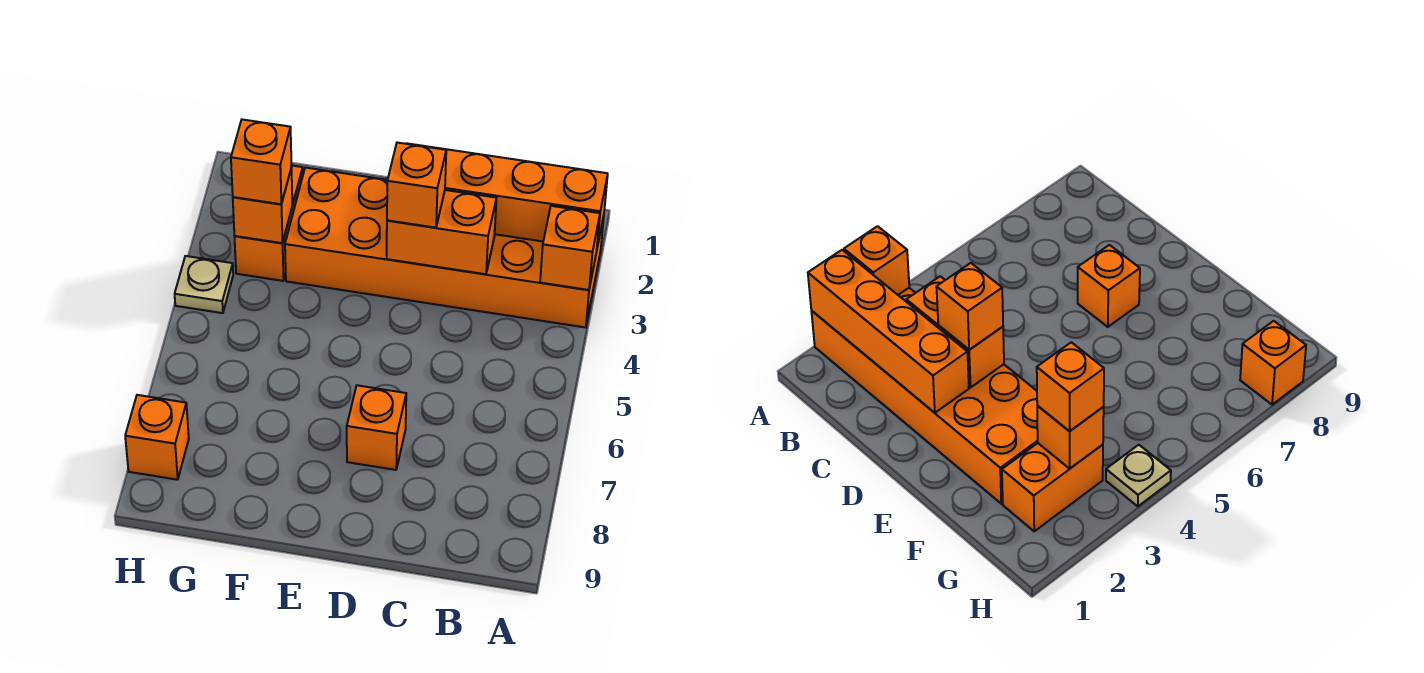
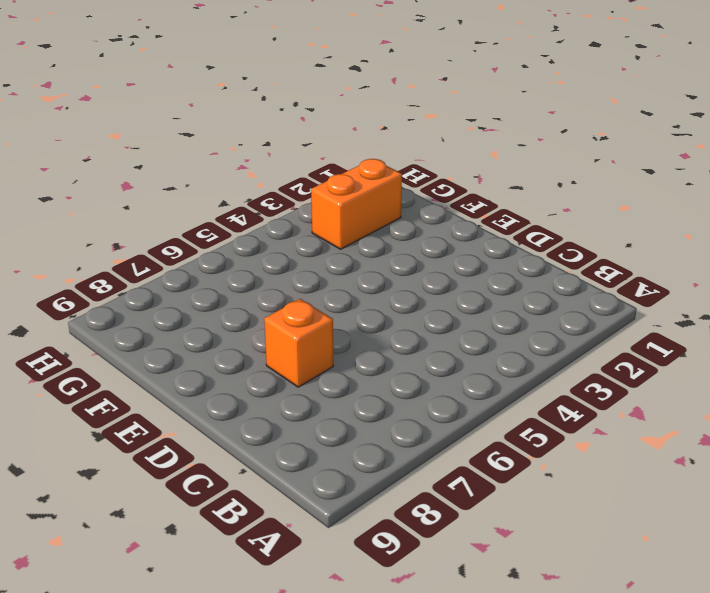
none -> orange brick A2:F3 level 1
none -> tan plate H4 level 1

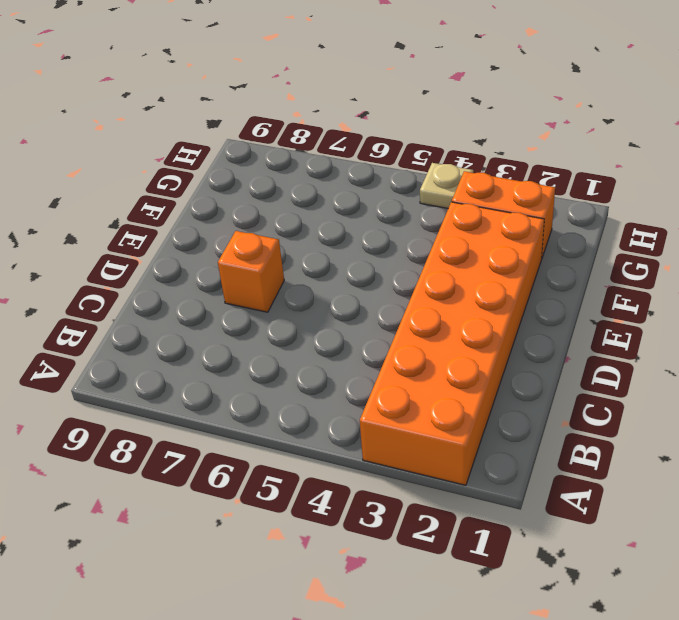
none -> orange brick H8 level 1
none -> orange brick A2:D2 level 2

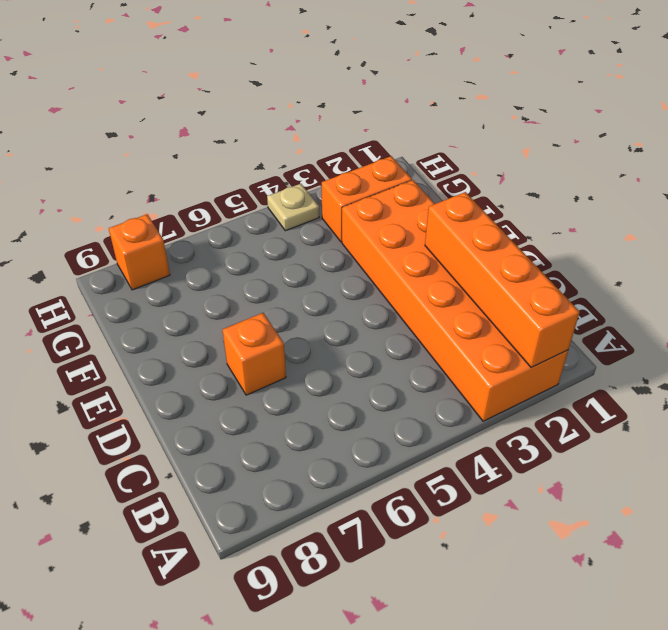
none -> orange brick A3 level 2
none -> orange brick C3:D3 level 2

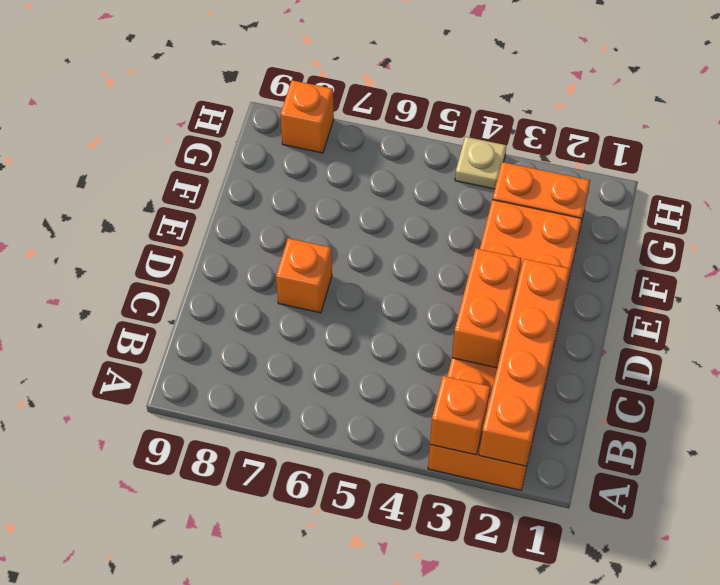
none -> orange brick G3 level 2
none -> orange brick D3 level 3

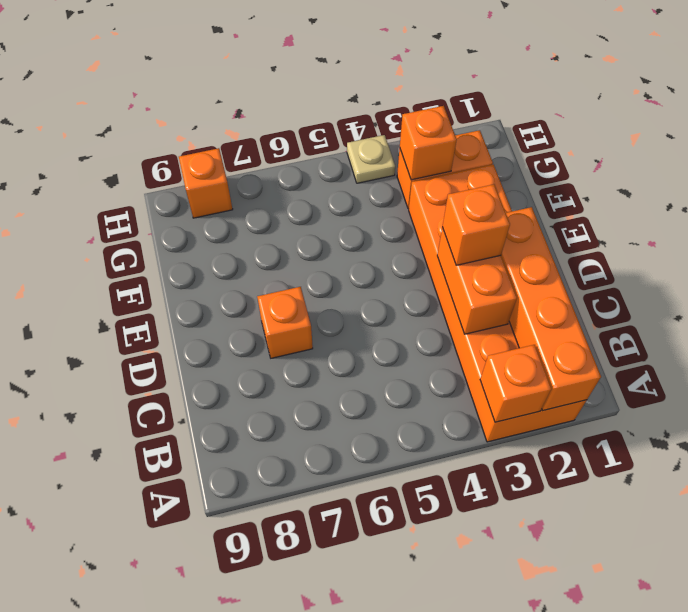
none -> orange brick G3 level 3

